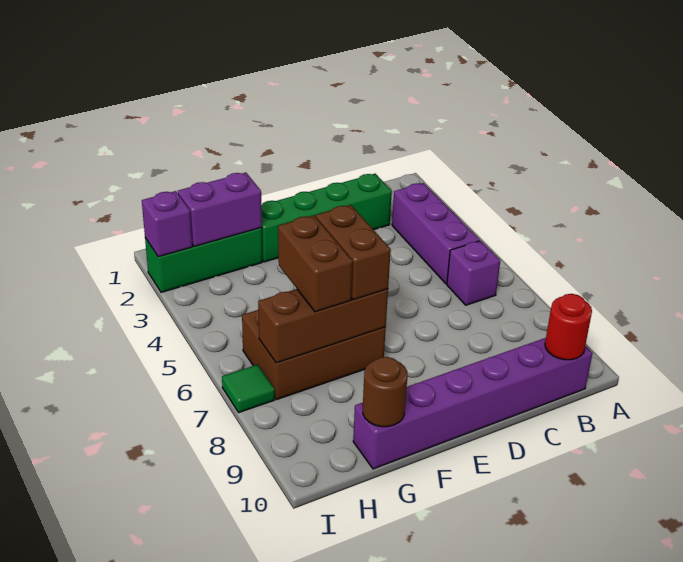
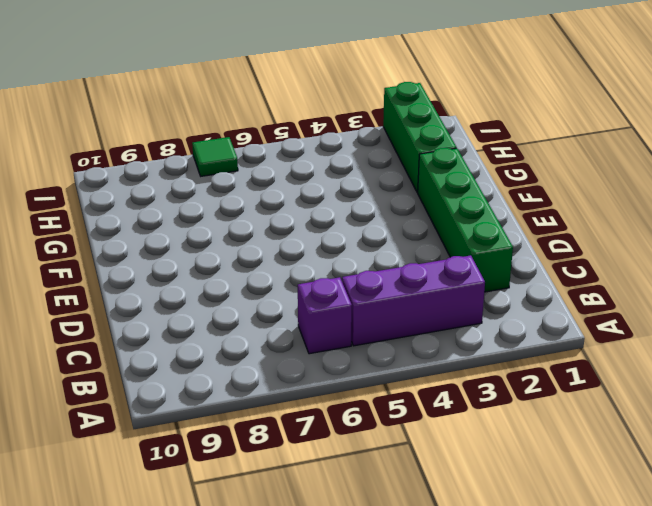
none -> purple brick B10:G10 level 1
none -> brown brick F6:H7 level 1
none -> red round brick B10 level 2

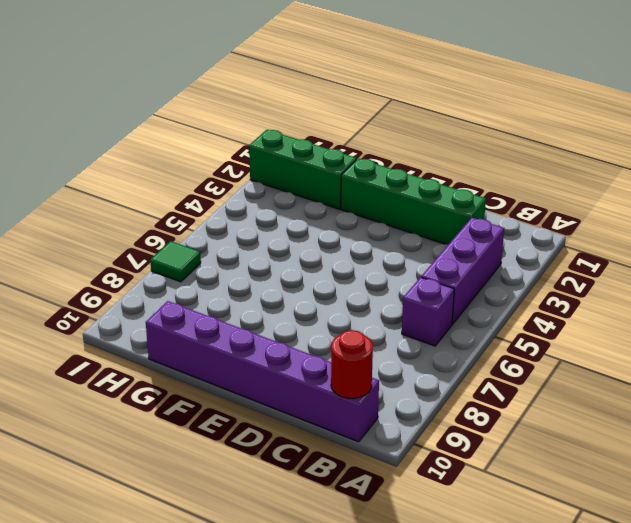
none -> brown brick F6:H7 level 1
none -> brown brick F7:H7 level 2
none -> purple brick G2:H2 level 2

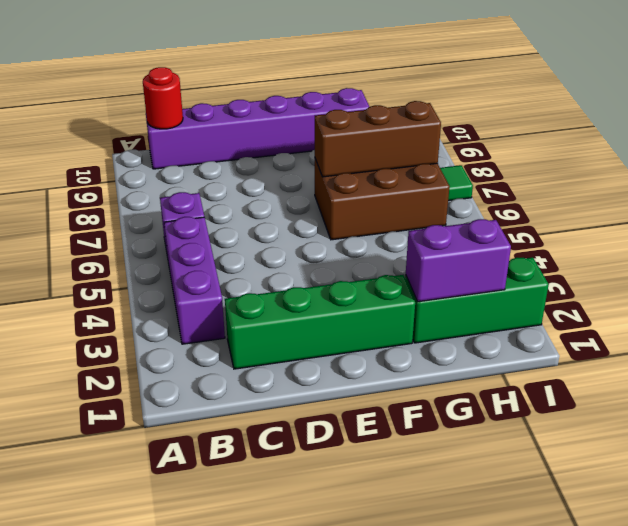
none -> brown round brick G10 level 2
none -> purple brick I2 level 2
none -> brown brick F6:F7 level 3

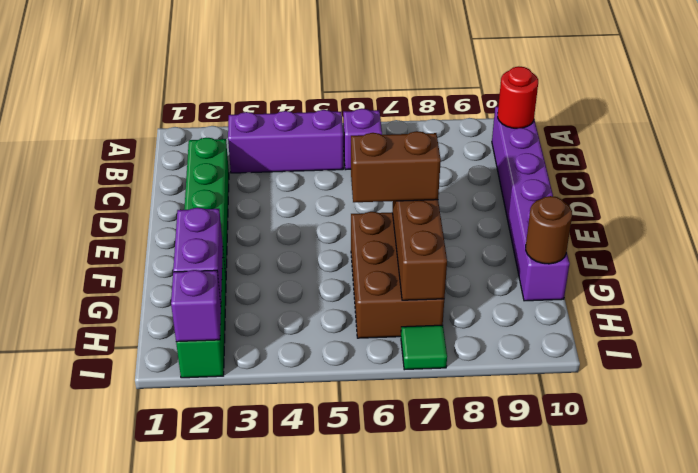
none -> brown brick G6:G7 level 3

